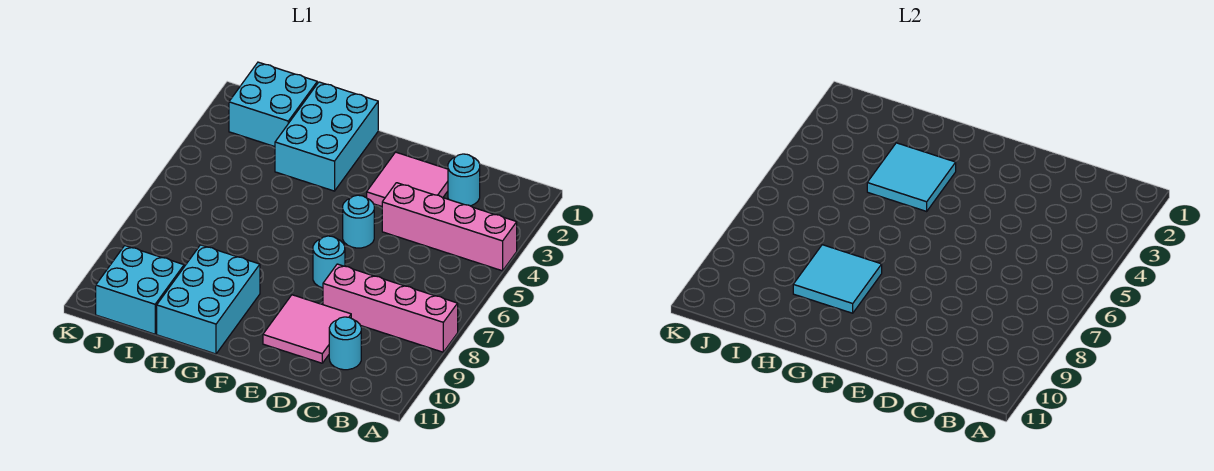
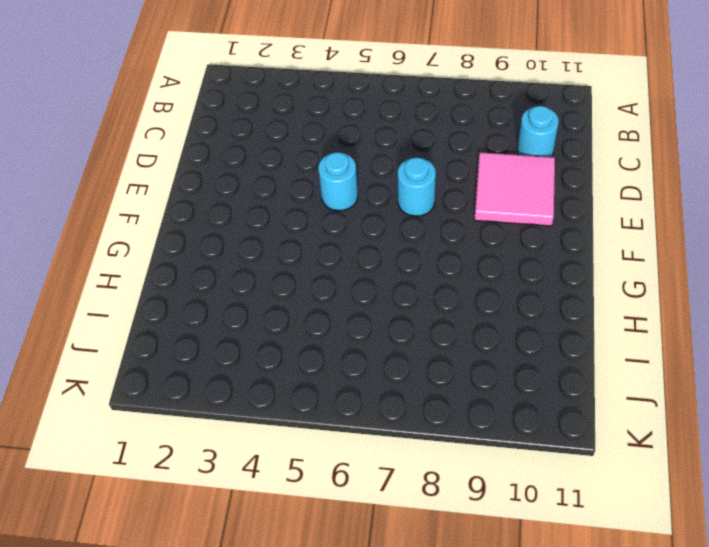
none -> pink brick A4:D4 level 1
none -> pink brick A8:D8 level 1
none -> cyan round brick C2 level 1

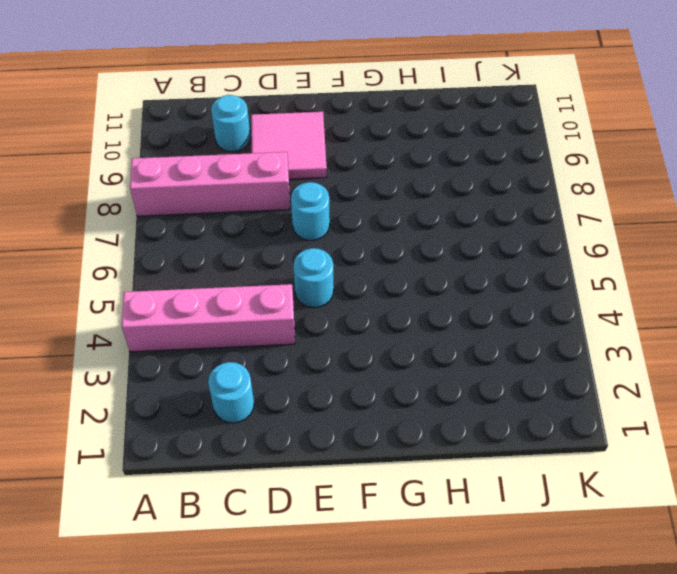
none -> pink tile D2:E3 level 1
none -> cyan brick G1:H3 level 1
none -> cyan brick G9:H11 level 1

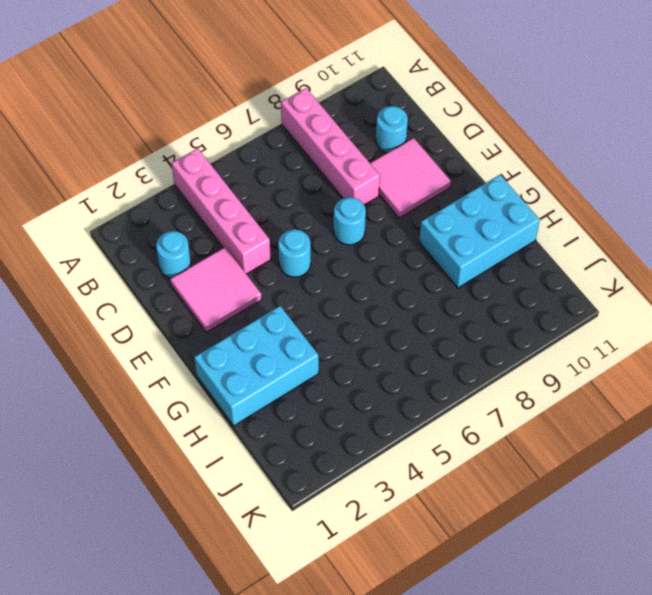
none -> cyan brick I1:J2 level 1
none -> cyan brick I10:J11 level 1
none -> cyan tile G3:H4 level 2

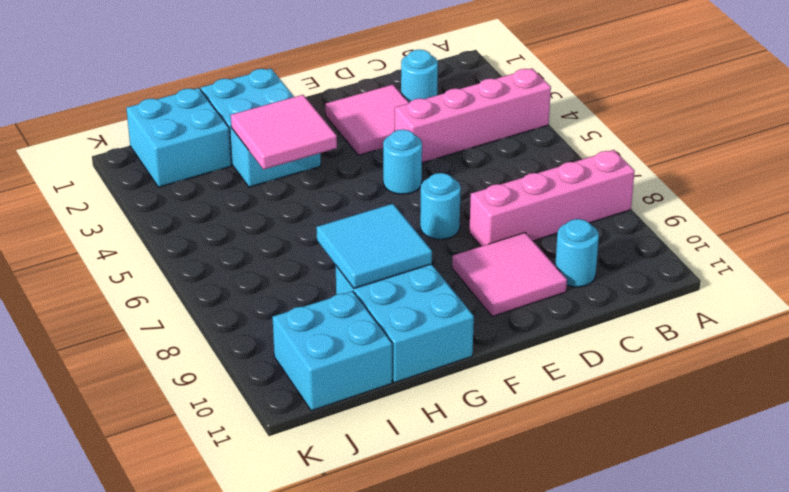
pink tile G3:H4 level 2 -> cyan tile G3:H4 level 2

